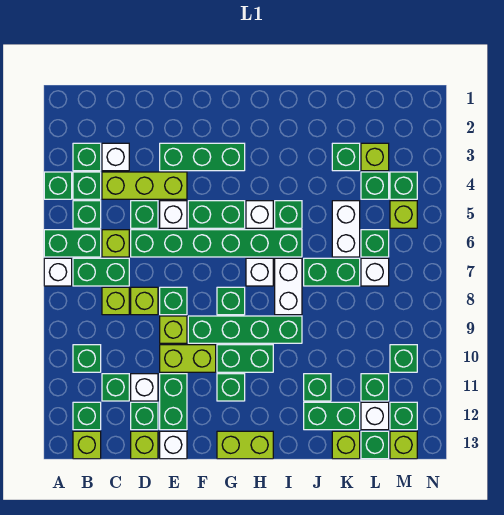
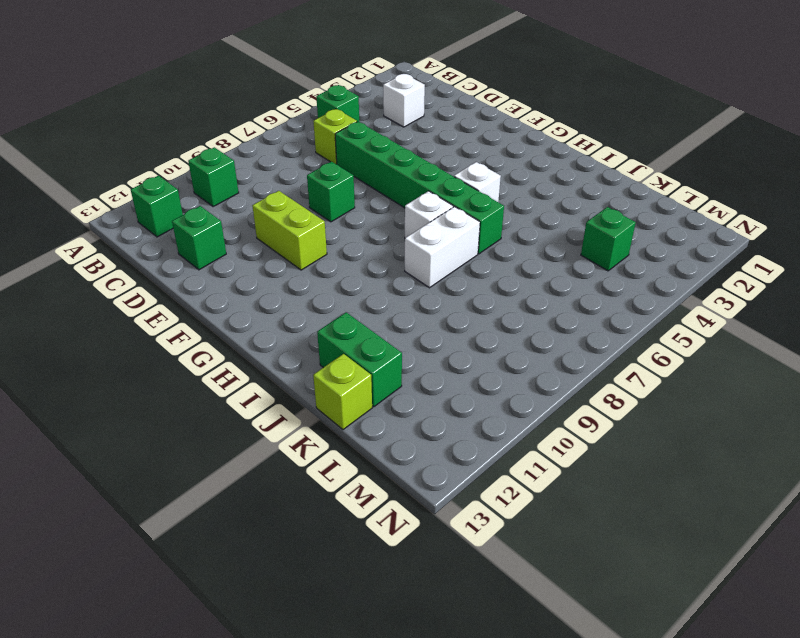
none -> green brick A4 level 1
none -> green brick A6:B6 level 1
none -> white brick A7 level 1
none -> green brick B3 level 1

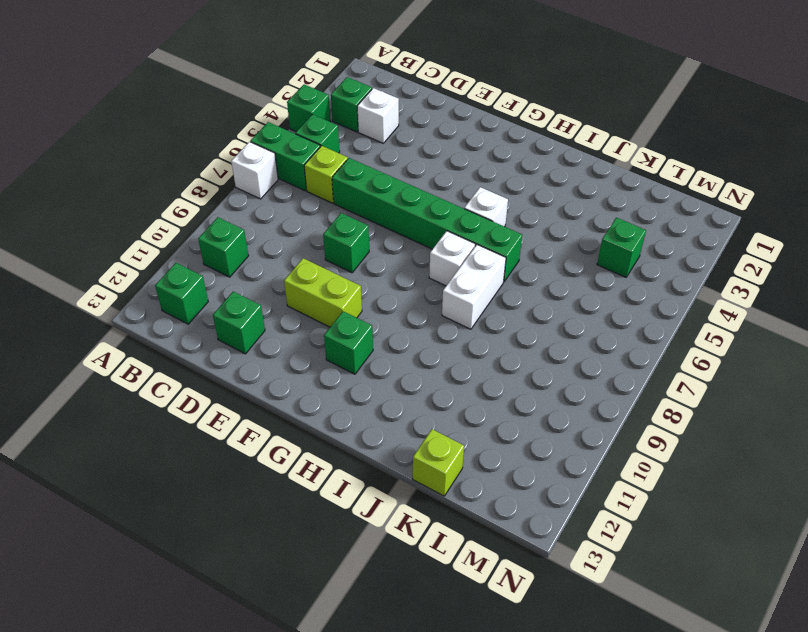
none -> green brick B4 level 1
none -> green brick B7:C7 level 1
none -> lime brick B13 level 1
none -> lime brick C4:E4 level 1

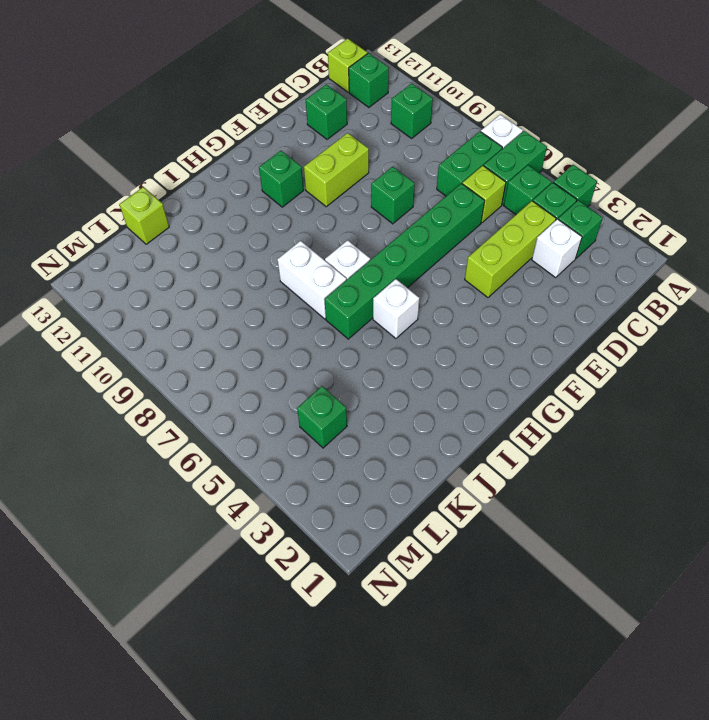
none -> lime brick C8 level 1
none -> green brick C11 level 1
none -> green brick D5 level 1
none -> lime brick D8 level 1

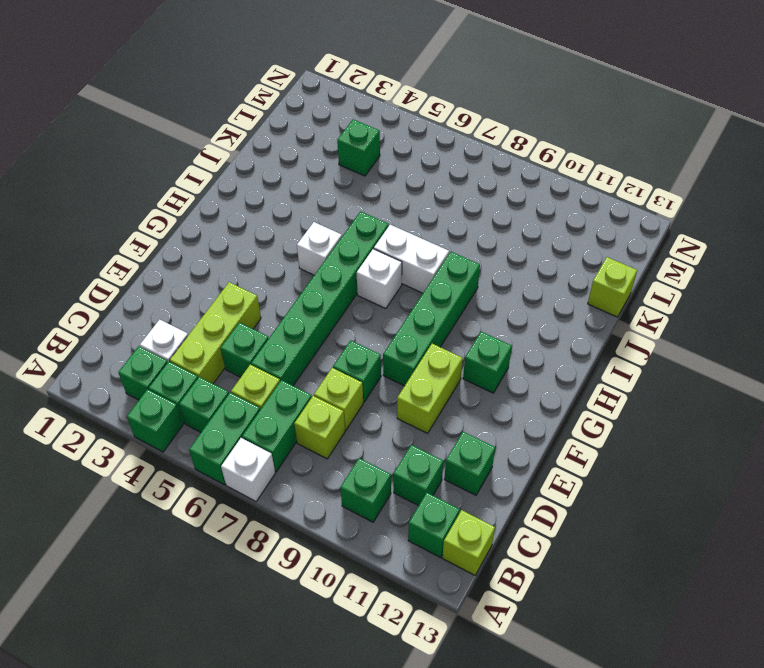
none -> white brick D11 level 1
none -> lime brick D13 level 1
none -> green brick E3:G3 level 1
none -> white brick E5 level 1

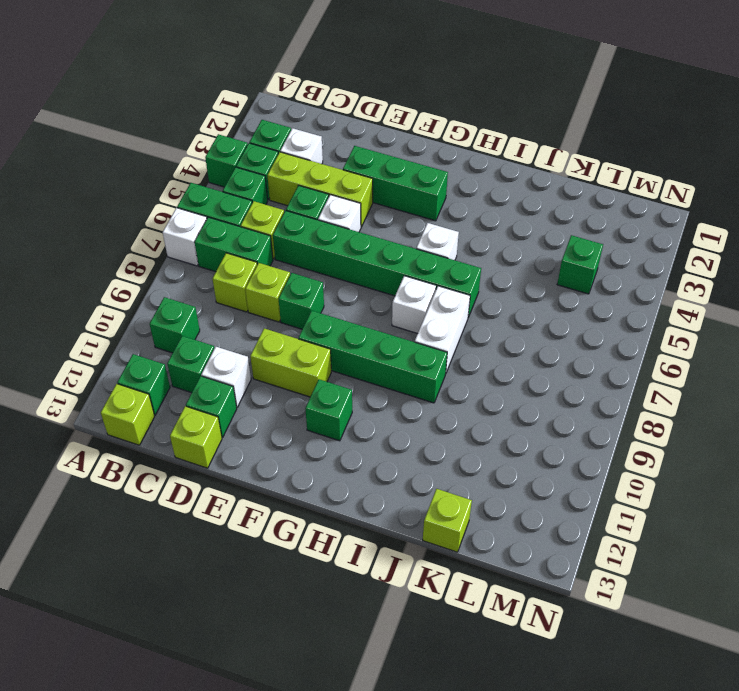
none -> lime brick E9 level 1
none -> green brick E11:E12 level 1
none -> white brick E13 level 1
none -> green brick F5:G5 level 1

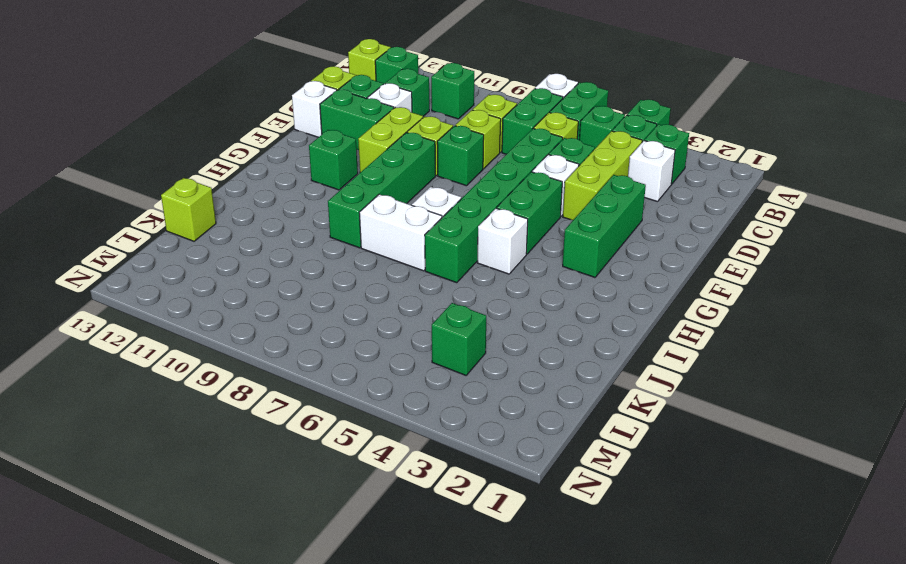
none -> green brick G8 level 1
none -> green brick G10:H10 level 1
none -> lime brick G13:H13 level 1
none -> green brick I5 level 1

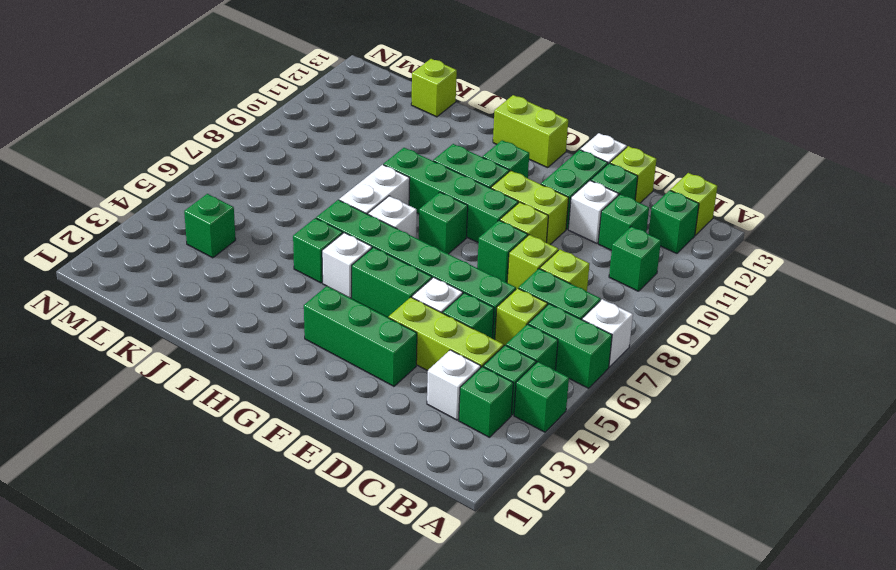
none -> green brick J7:K7 level 1
none -> green brick J11 level 1
none -> green brick J12:K12 level 1
none -> green brick K3 level 1

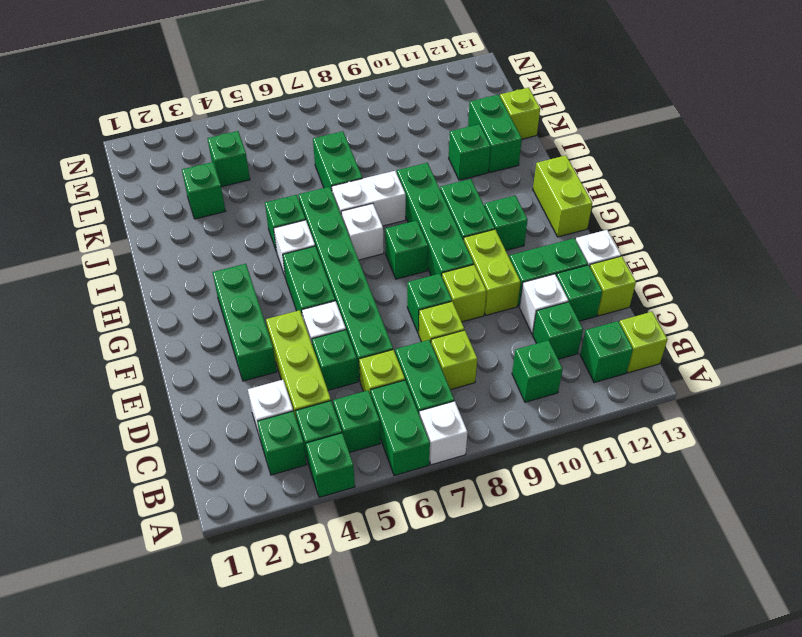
none -> white brick K5:K6 level 1
none -> lime brick L3 level 1
none -> green brick L6 level 1
none -> white brick L7 level 1

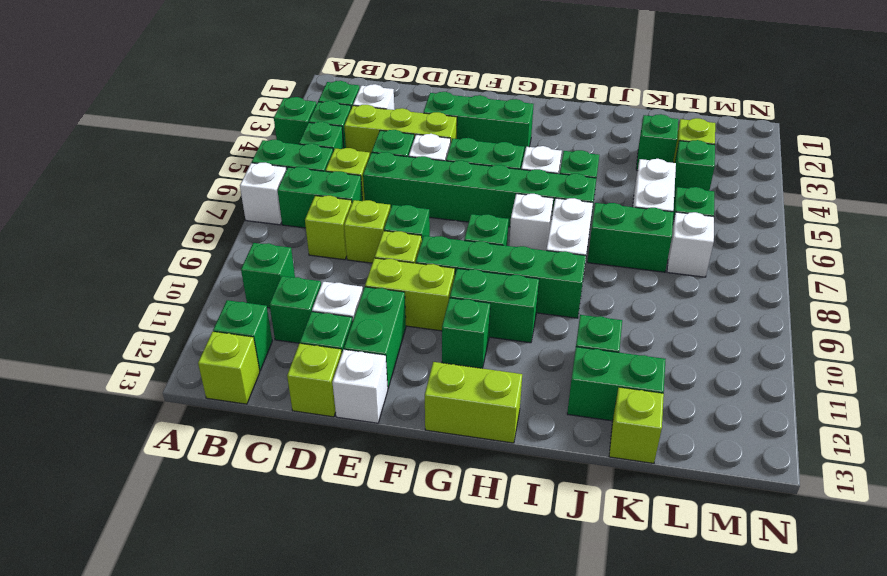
none -> green brick L11 level 1
none -> white brick L12 level 1
none -> green brick L13 level 1
none -> green brick M4 level 1

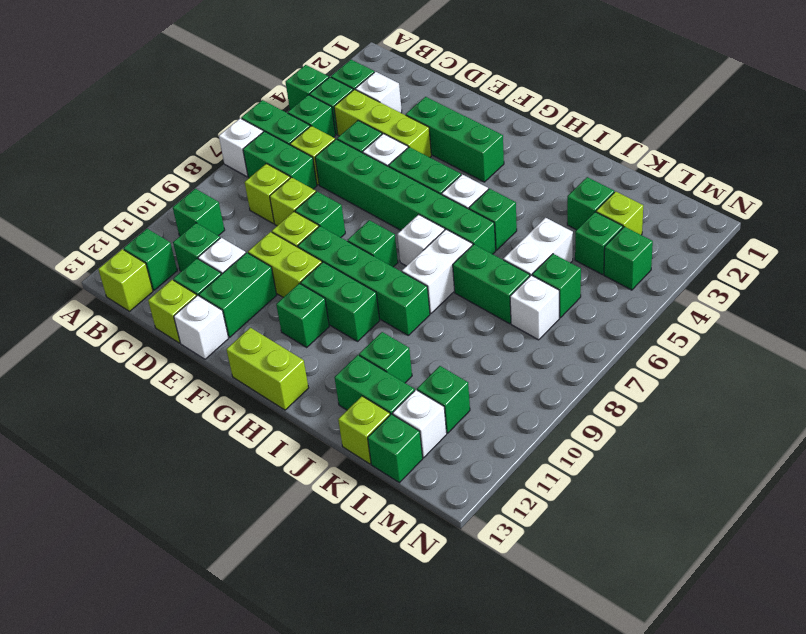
none -> lime brick M5 level 1
none -> green brick M10 level 1
none -> green brick M12 level 1
none -> lime brick M13 level 1

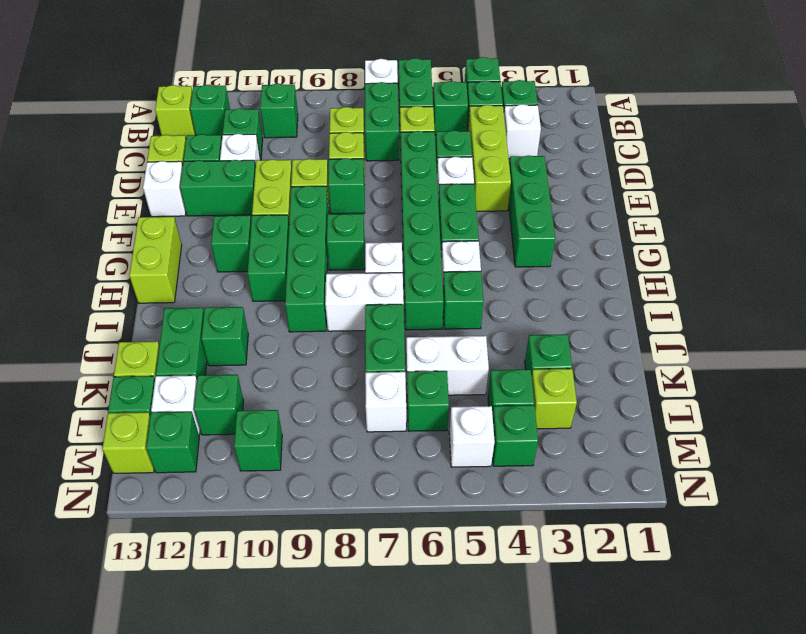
white brick M5 level 1 -> lime brick M5 level 1

